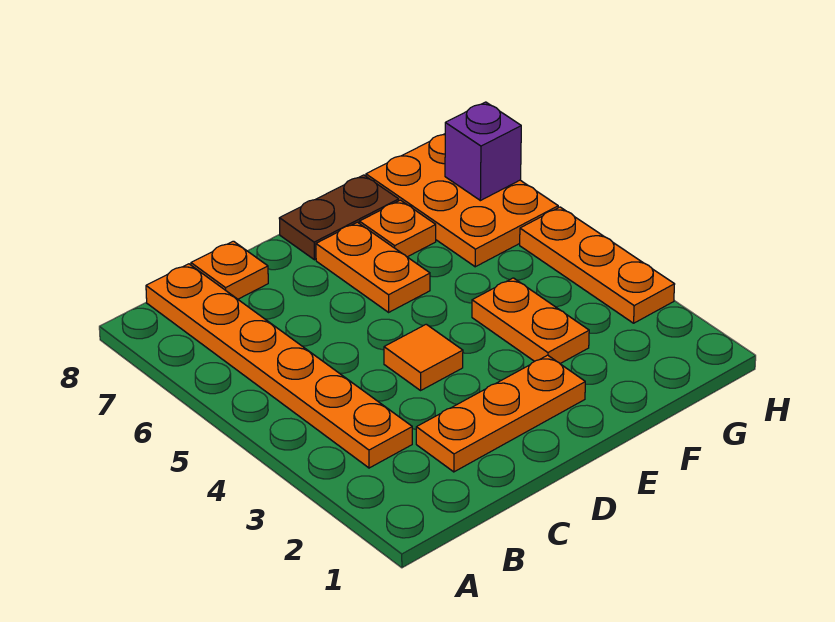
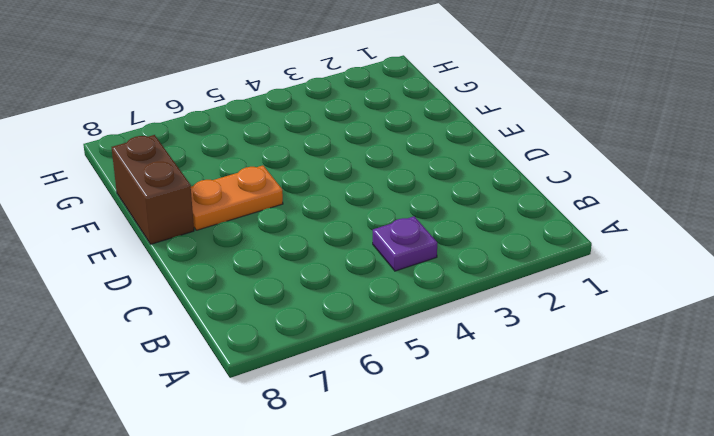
purple plate B4 level 1 -> orange plate B3:B8 level 1
brown brick E8:F8 level 1 -> brown plate E8:F8 level 1
none -> orange plate C2:E2 level 1
none -> orange plate C8 level 1

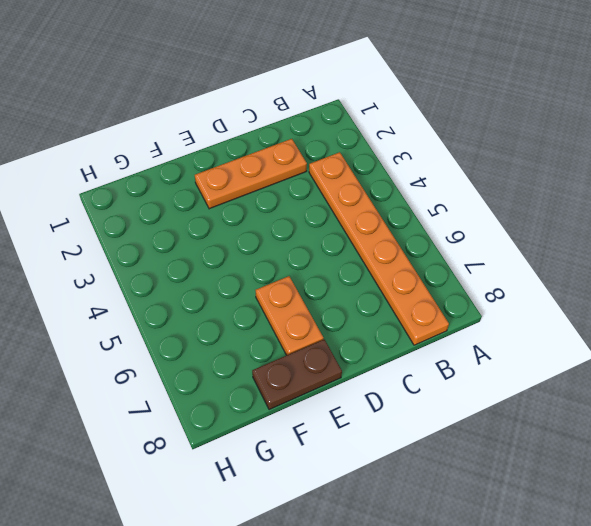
none -> orange plate C8 level 1
none -> orange tile D4 level 1

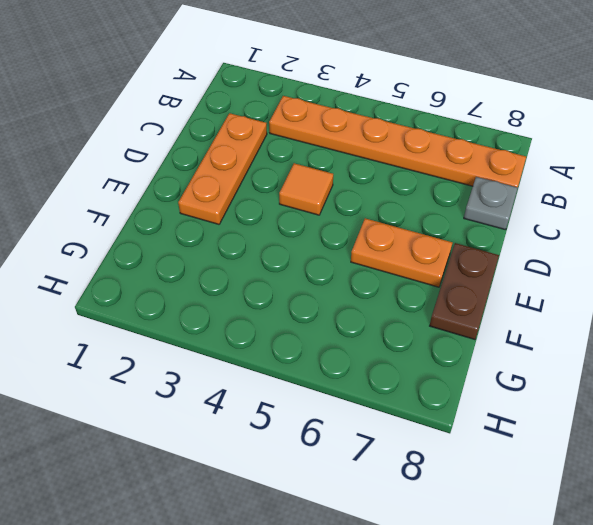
grey plate C8 level 1 -> orange plate C8 level 1
none -> orange plate F3:F4 level 1
none -> orange plate F7 level 1

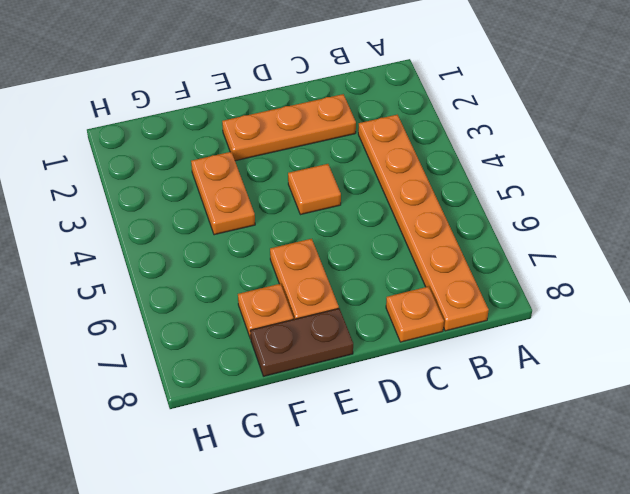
none -> orange plate G6:H8 level 1
none -> orange plate H3:H5 level 1

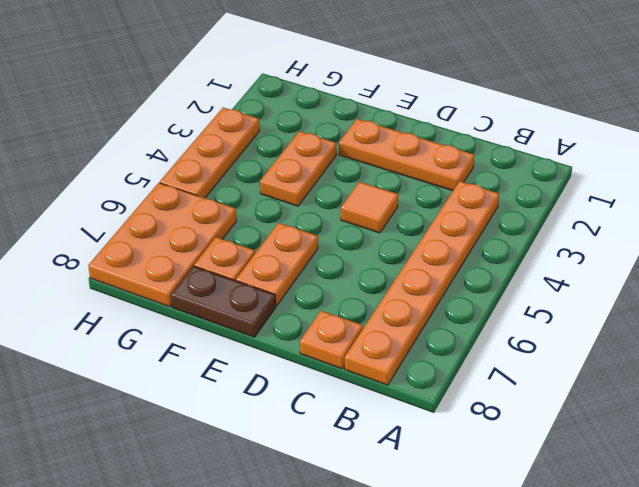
none -> purple brick H7 level 2

